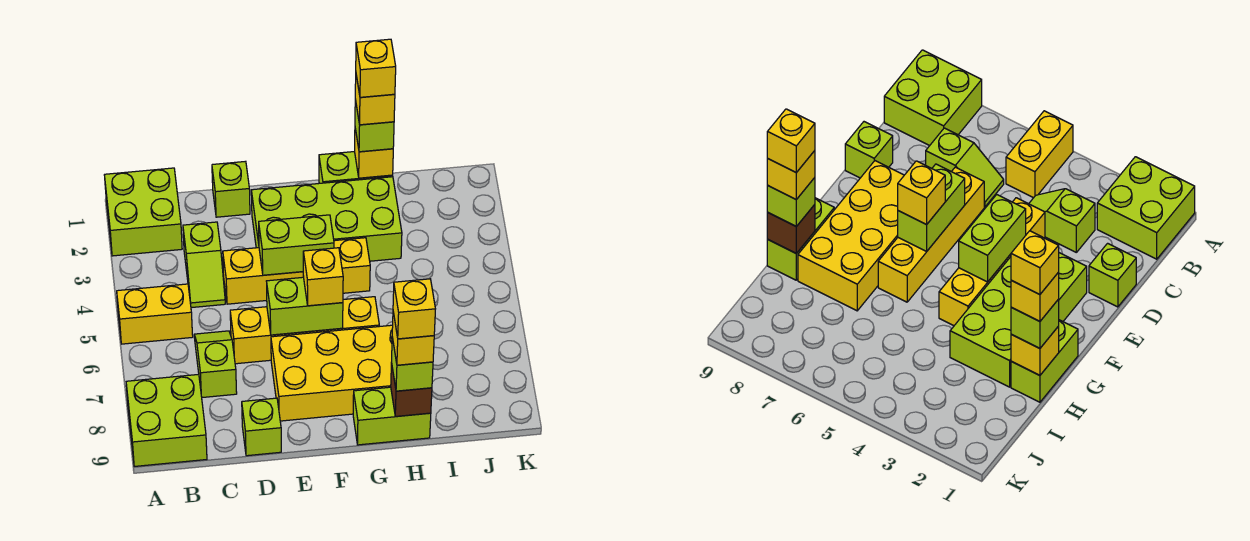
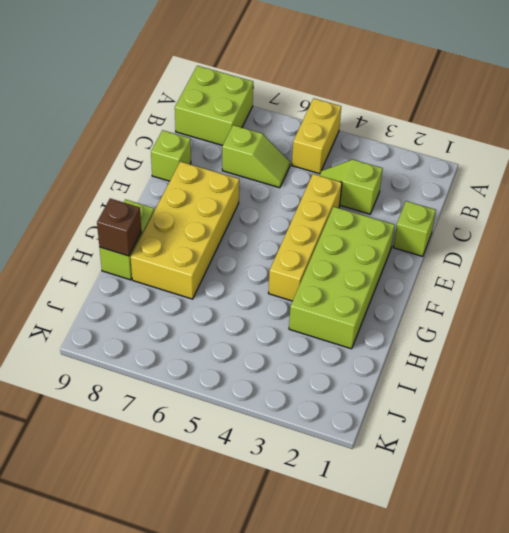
none -> lime brick A1:B2 level 1
none -> yellow brick D6:G6 level 1
none -> lime brick G1:H1 level 1

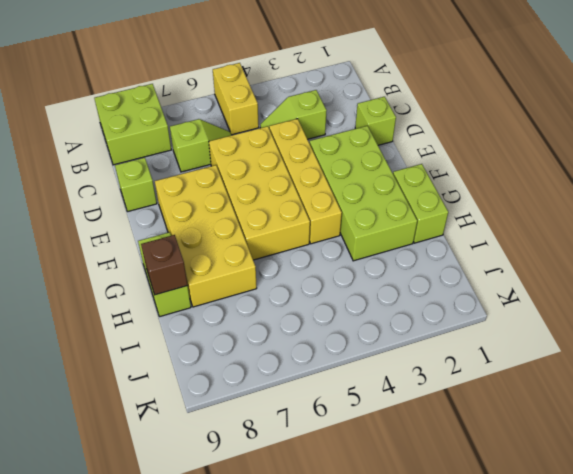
yellow brick D5:G6 level 1 -> yellow brick D6:G6 level 1
none -> lime brick A1:B2 level 1
none -> lime brick E4:F4 level 2
none -> lime brick E6:F6 level 2

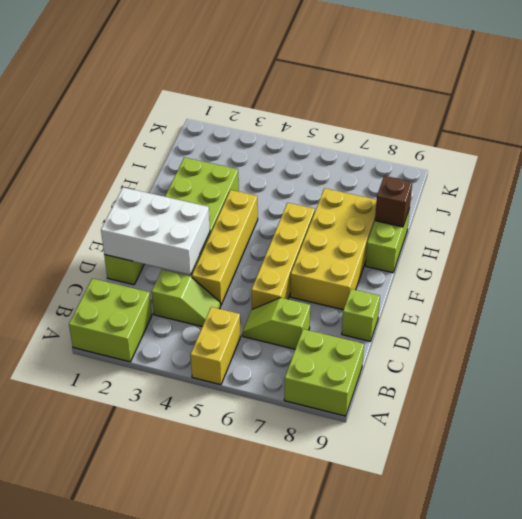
white brick D1:E3 level 2 -> none
none -> lime brick G1:H1 level 1
none -> lime brick E4:F4 level 2
none -> lime brick E6:F6 level 2

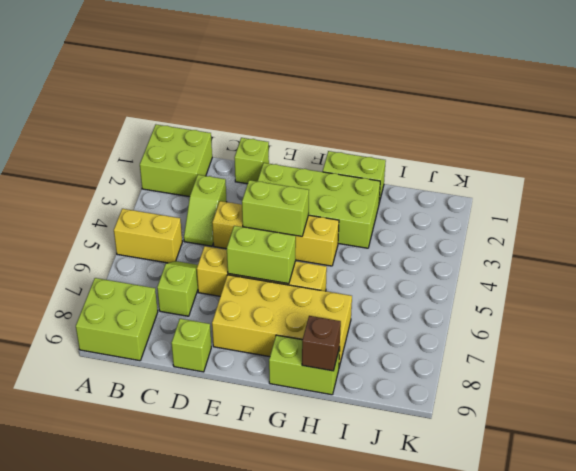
none -> yellow brick H1 level 2
none -> yellow brick F6 level 3
none -> lime brick H1 level 3

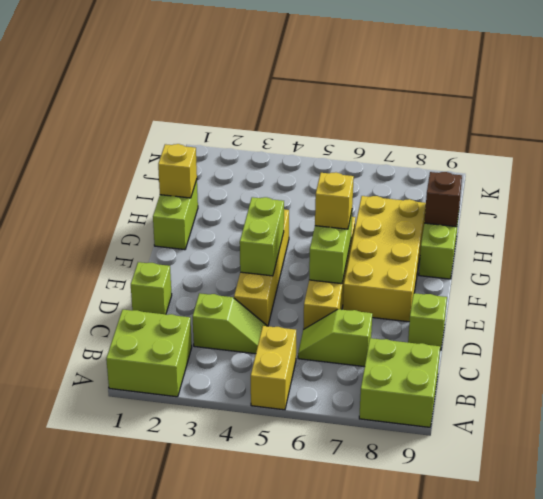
none -> lime brick E2:H3 level 1
none -> lime brick H1 level 3
none -> lime brick H9 level 3

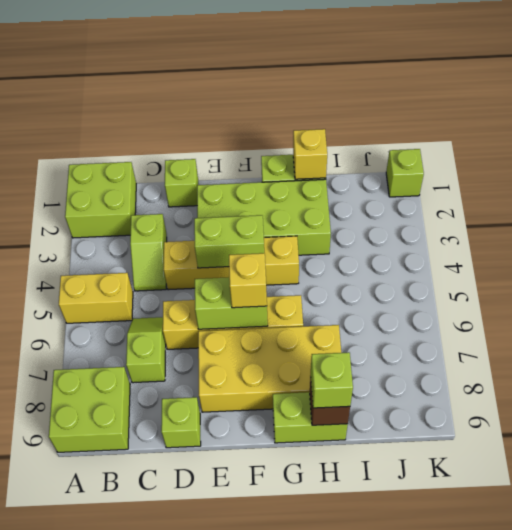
lime brick K1 level 1 -> lime brick H1 level 3
none -> yellow brick H1 level 4
none -> yellow brick H9 level 4
none -> yellow brick H1 level 5

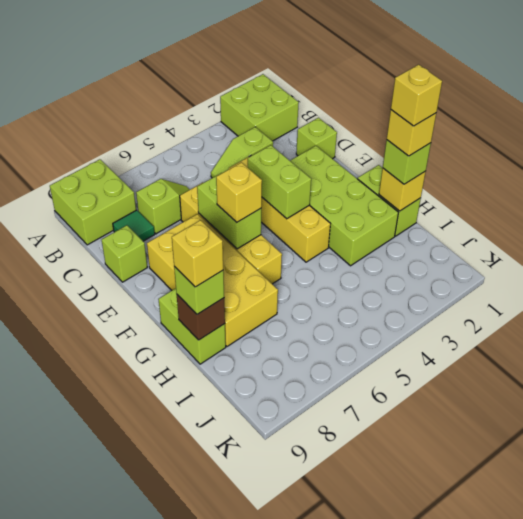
green tile C8 level 1 -> none
none -> yellow brick A5:B5 level 1
none -> yellow brick H9 level 5

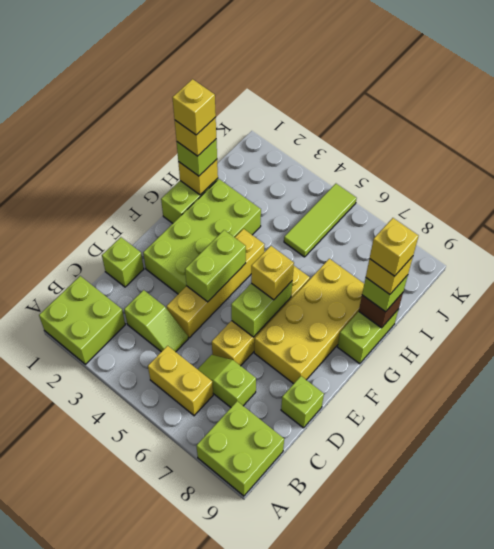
yellow brick B5:B6 level 1 -> yellow brick A5:B5 level 1
lime tile I5:K5 level 1 -> none

